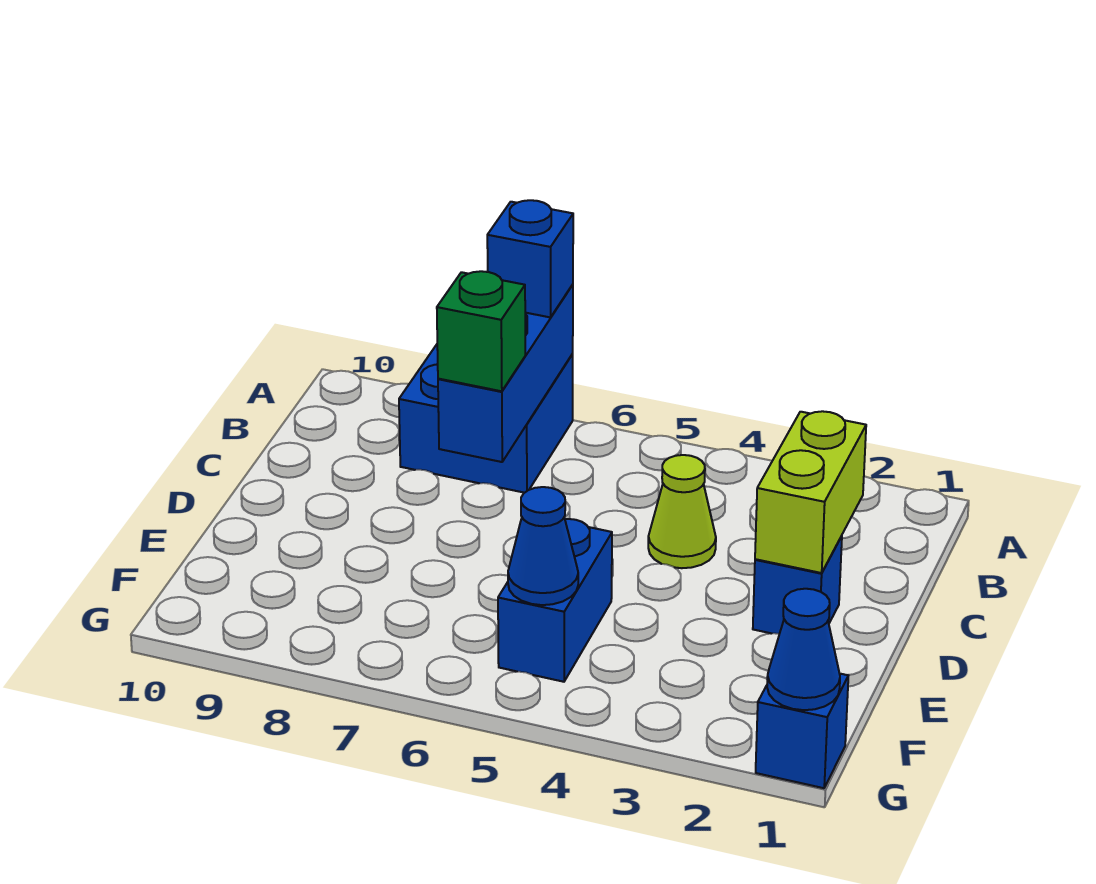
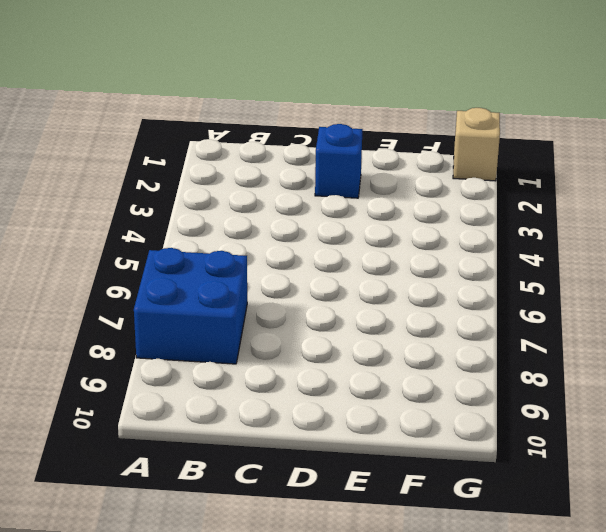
tan brick G1 level 1 -> blue brick G1 level 1
none -> lime cone C4 level 1
none -> blue brick E5:F5 level 1

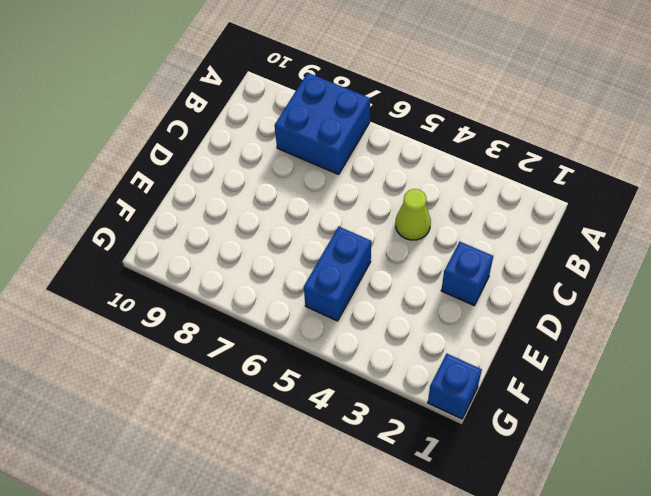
none -> blue brick A7:C7 level 2
none -> lime brick C2:D2 level 2

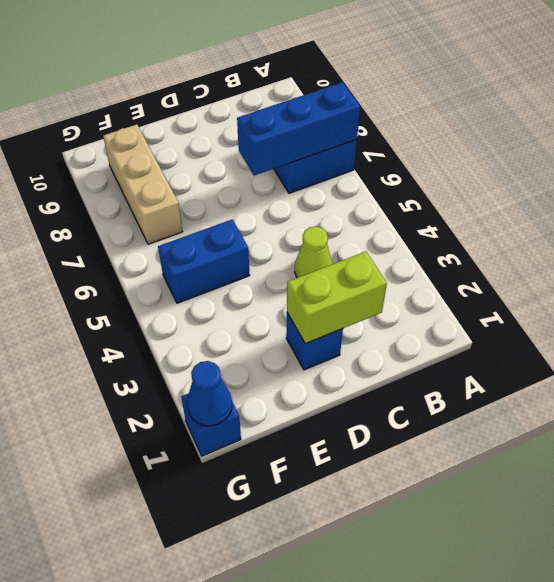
tan brick F7:F9 level 1 -> none
none -> blue cone F5 level 2
none -> blue brick A7 level 3

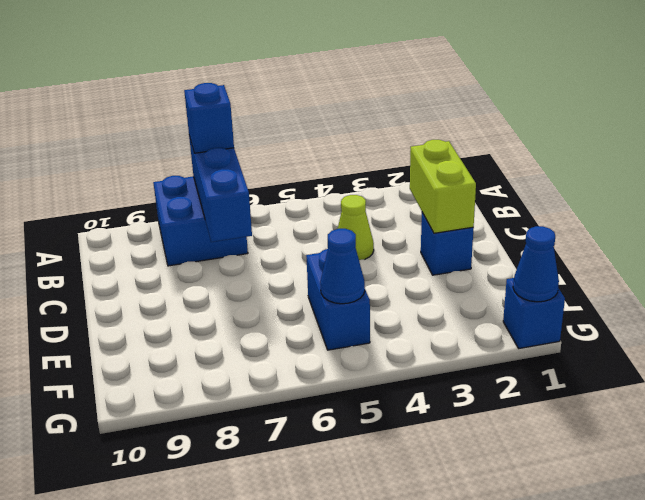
none -> green brick C7 level 3

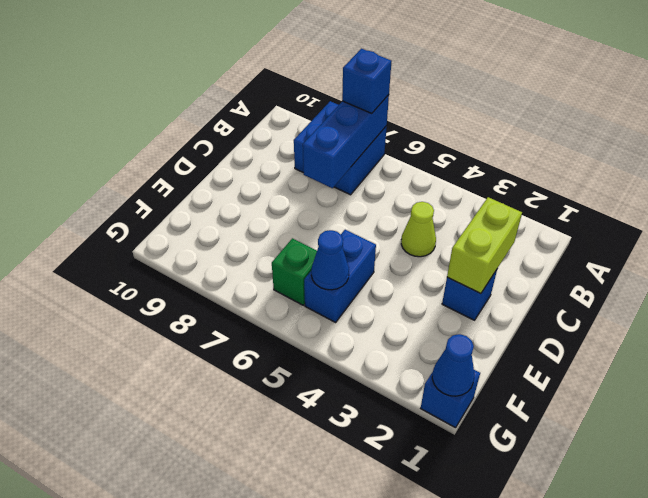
green brick F6 level 1 -> green brick C7 level 3

